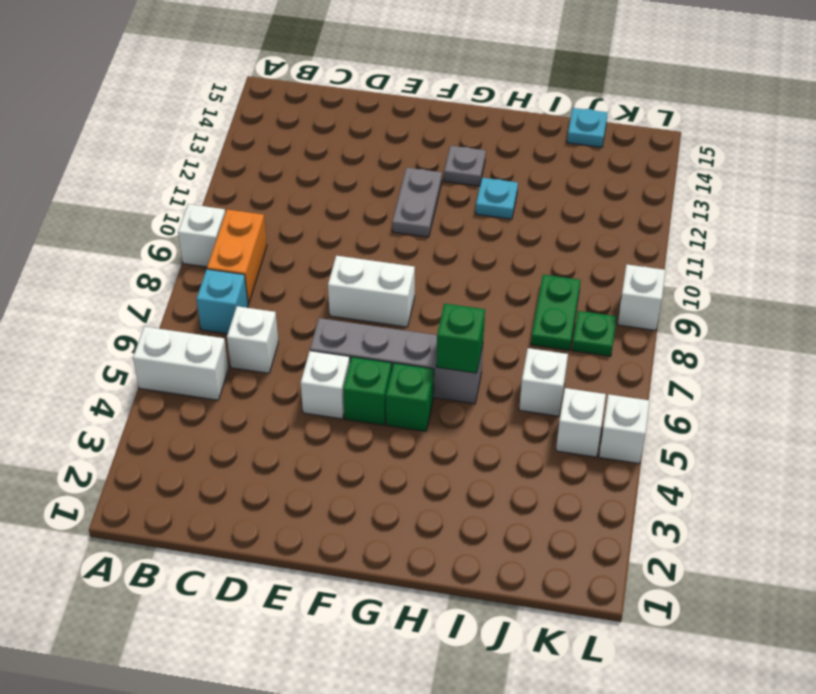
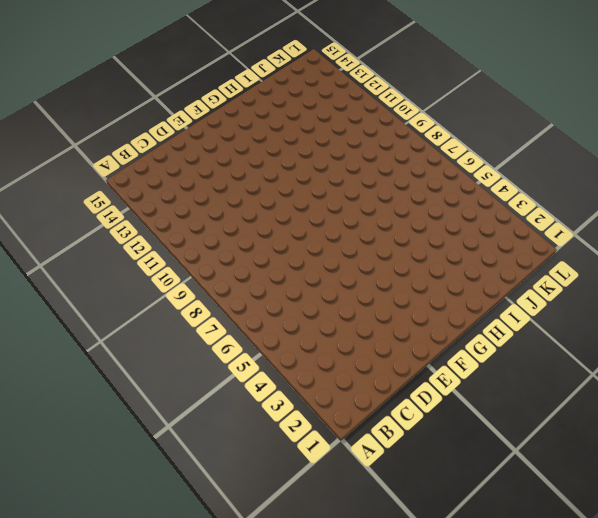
none -> white brick A5:B5 level 1
none -> white brick A9 level 1
none -> cyan brick B7 level 1

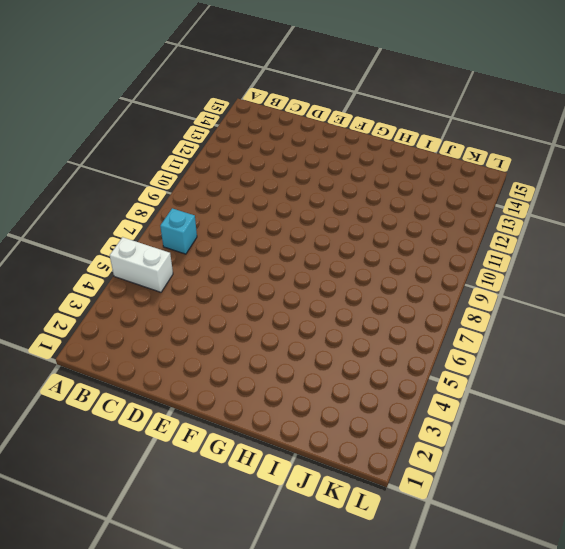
none -> white brick A9 level 1
none -> orange brick B8:B9 level 1
none -> white brick C6 level 1

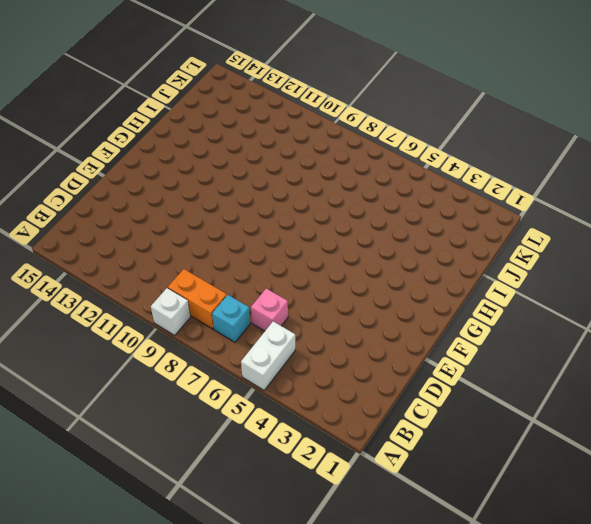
pink brick C6 level 1 -> white brick C6 level 1
none -> white brick E5 level 1
none -> grey brick E6:H6 level 1
none -> white brick E8:F8 level 1

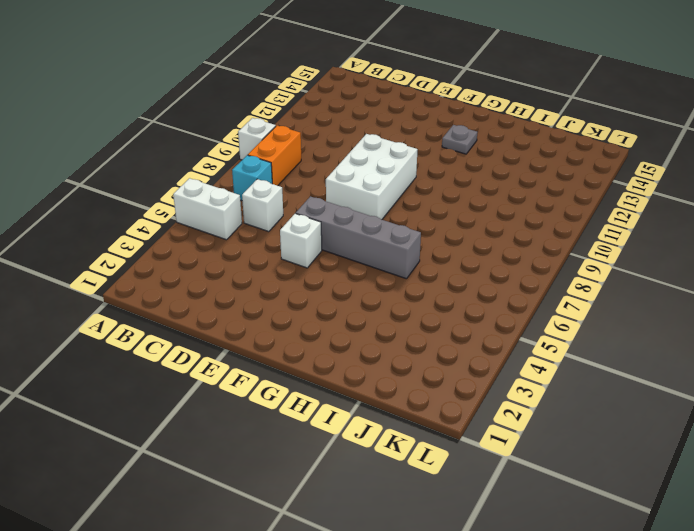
white brick E8:F10 level 1 -> white brick E8:F8 level 1
none -> green brick F5 level 1
none -> grey plate F11:F12 level 1
none -> green brick G5 level 1

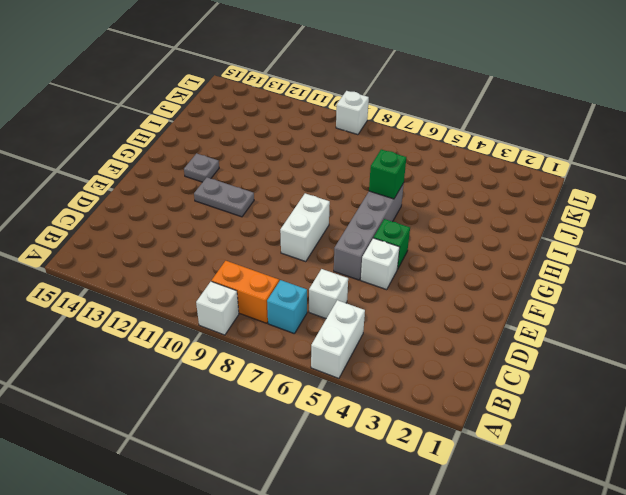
none -> green brick G5 level 1
none -> cyan plate H12 level 1
none -> white brick J6 level 1

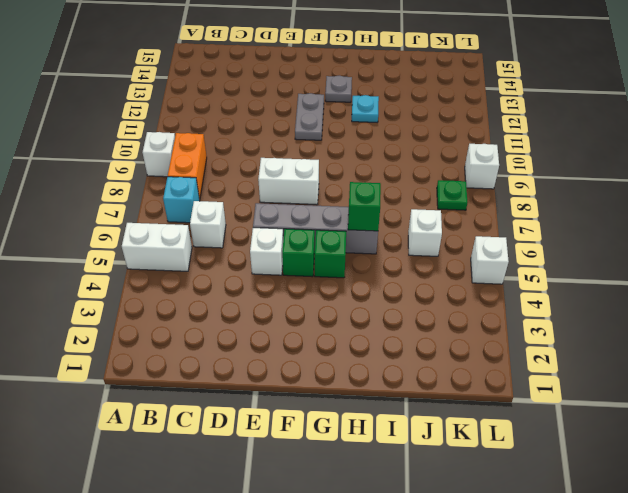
none -> green plate J8:J9 level 1
none -> cyan plate J15 level 1
none -> white brick K5 level 1

